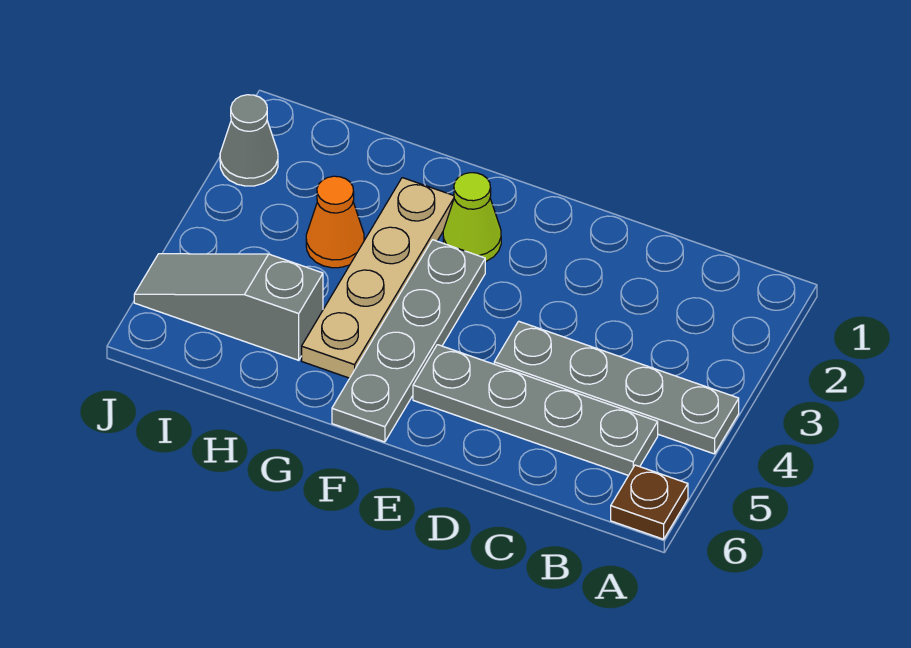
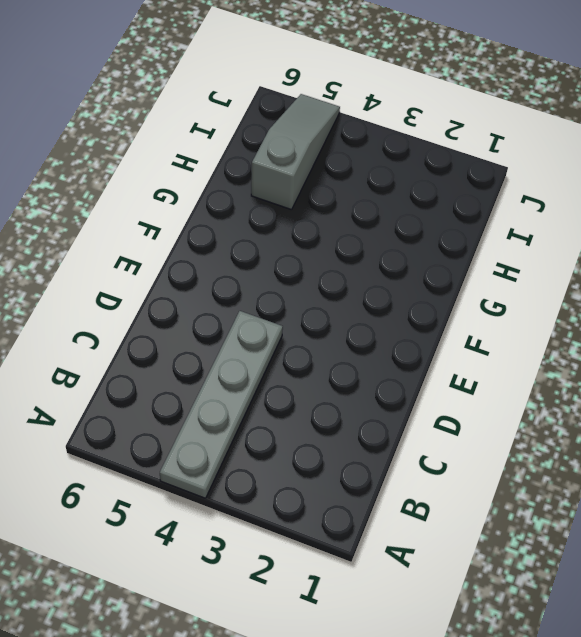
none -> brown plate A6 level 1
none -> grey plate B5:E5 level 1

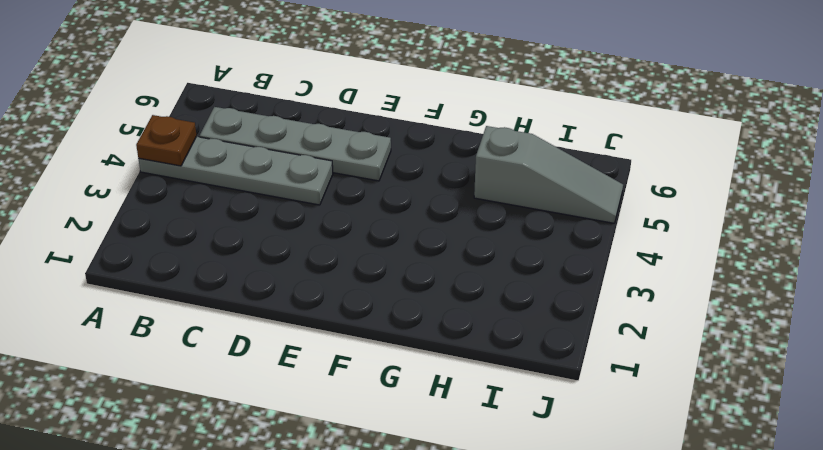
brown plate A4 level 2 -> brown plate A6 level 1
none -> lime cone F2 level 1
none -> grey plate F3:F6 level 1

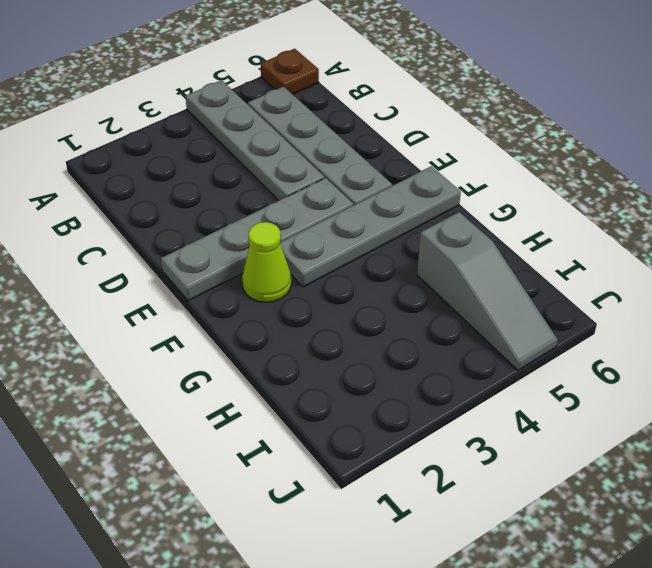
grey plate E1:E4 level 1 -> none
none -> tan plate G2:G5 level 1
none -> orange cone H3 level 1

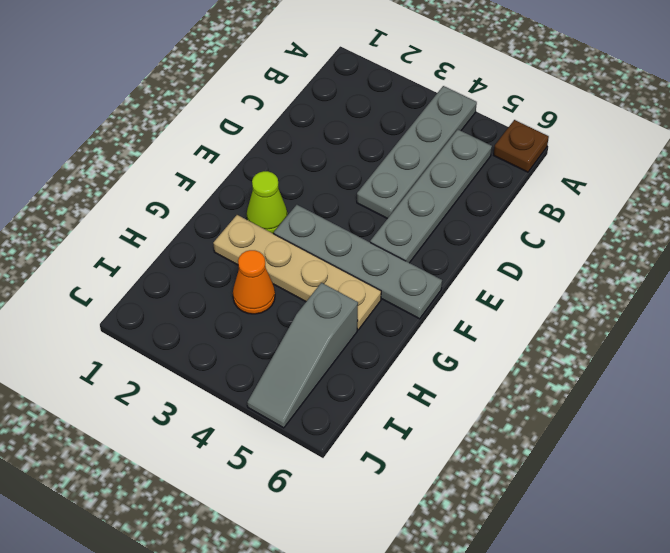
none -> grey cone J2 level 1

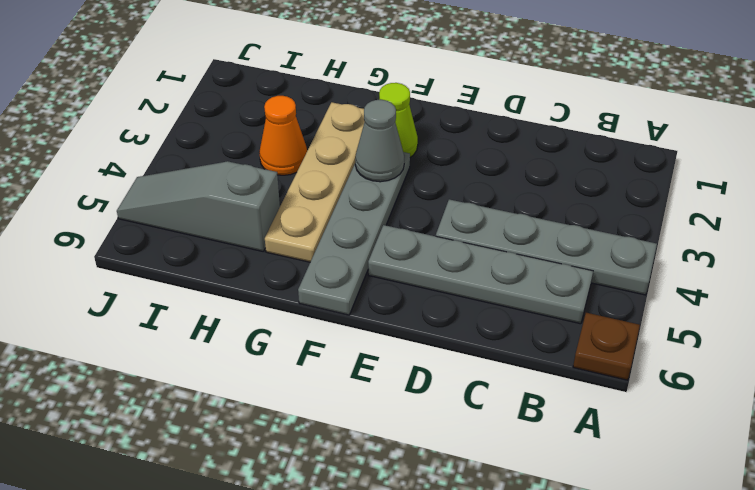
grey cone F3 level 2 -> grey cone J2 level 1

